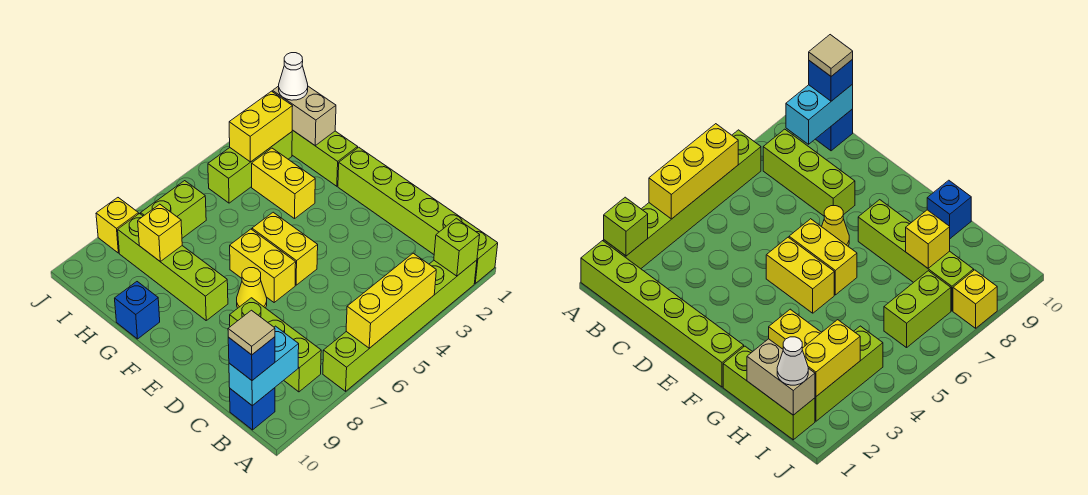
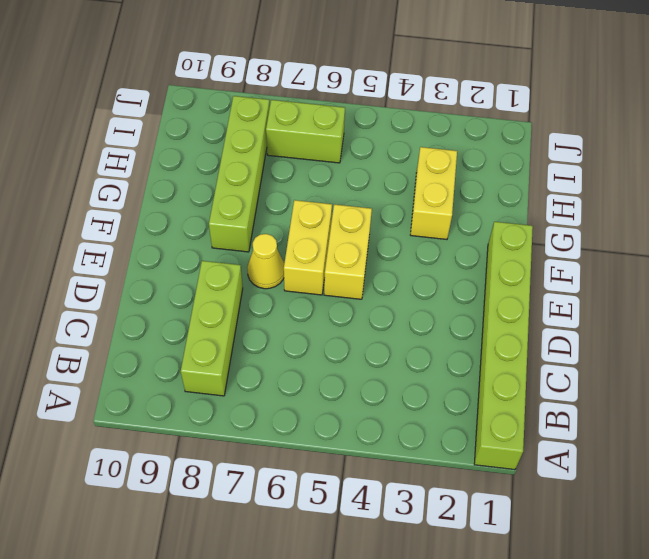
none -> lime brick A2:A7 level 1
none -> blue brick B10 level 1
none -> lime brick G1:I1 level 1

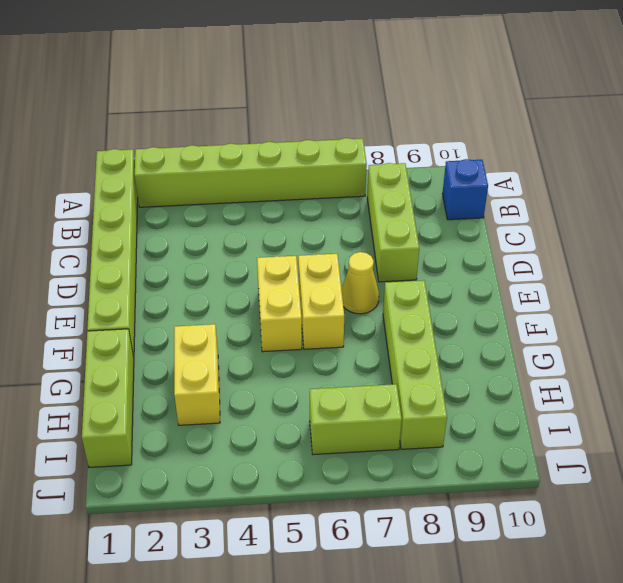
none -> blue brick G10 level 1
none -> lime brick I2:I4 level 1
none -> yellow brick J8 level 1

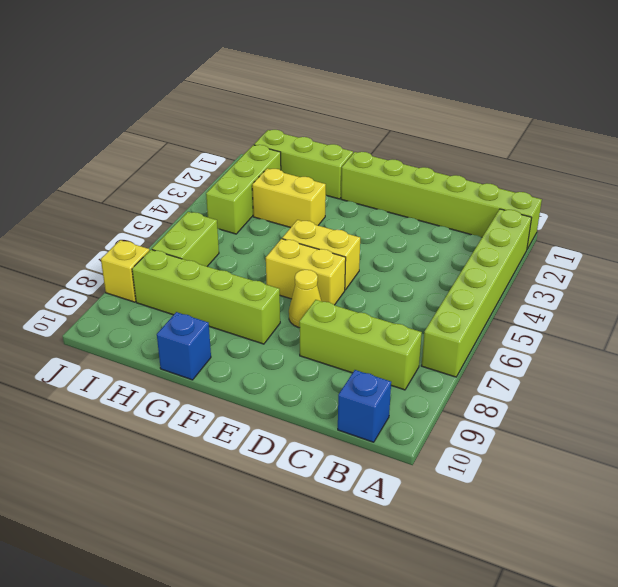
none -> lime brick A2 level 2
none -> yellow brick A4:A6 level 2
none -> cyan brick B9:B10 level 2

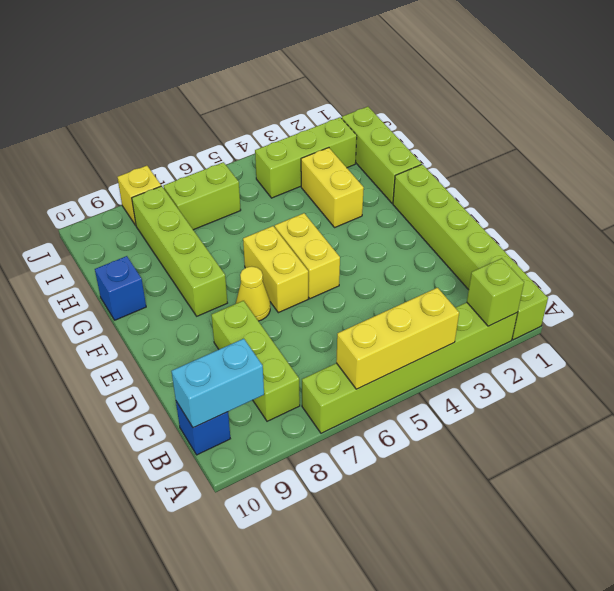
none -> tan brick H1:I1 level 2
none -> yellow brick H8 level 2
none -> yellow brick I2:I3 level 2

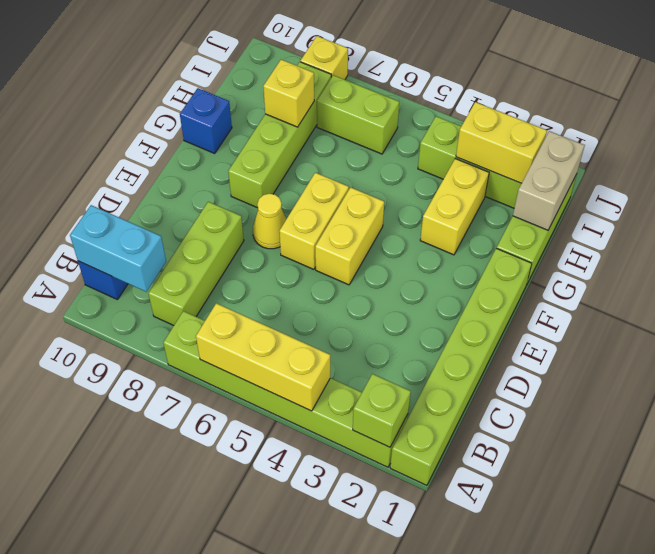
none -> blue brick B10 level 3
none -> white cone I1 level 3
none -> tan tile B10 level 4

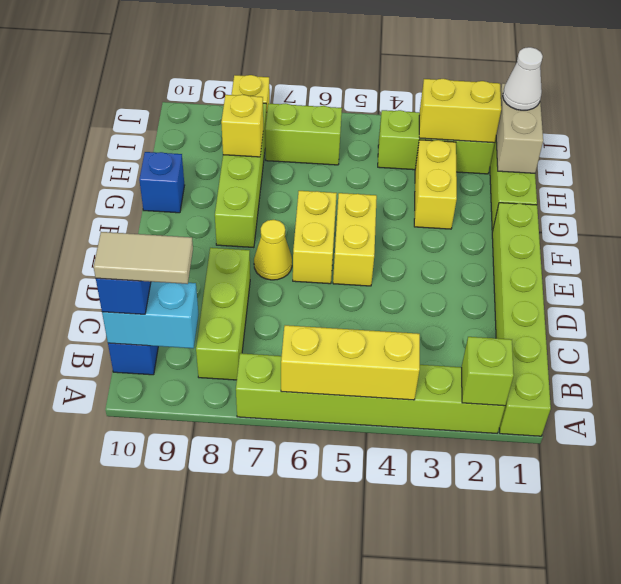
tan tile B9:B10 level 4 -> tan tile B10 level 4

